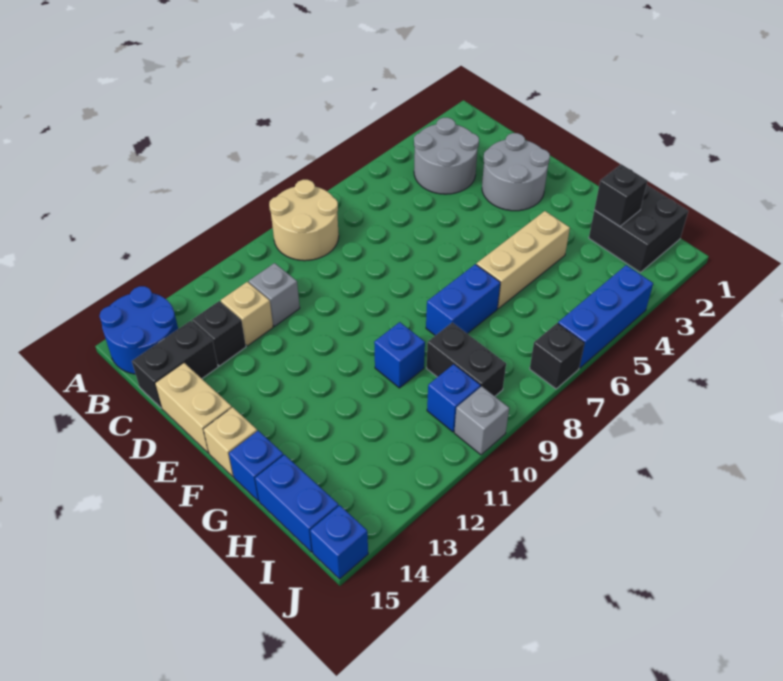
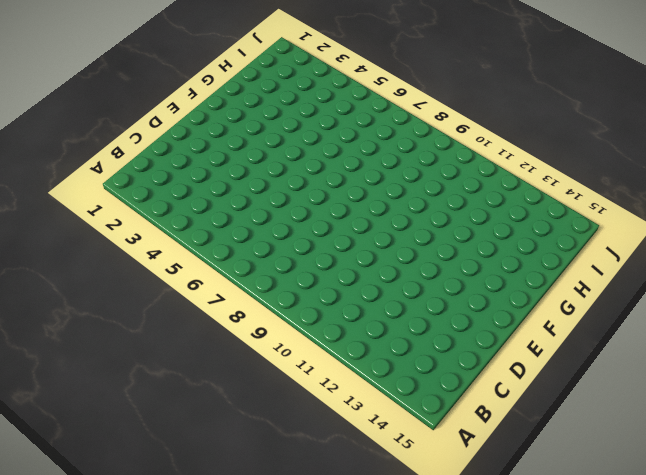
none -> tan round brick A8:B9 level 1
none -> blue round brick A14:B15 level 1
none -> grey round brick B3:C4 level 1

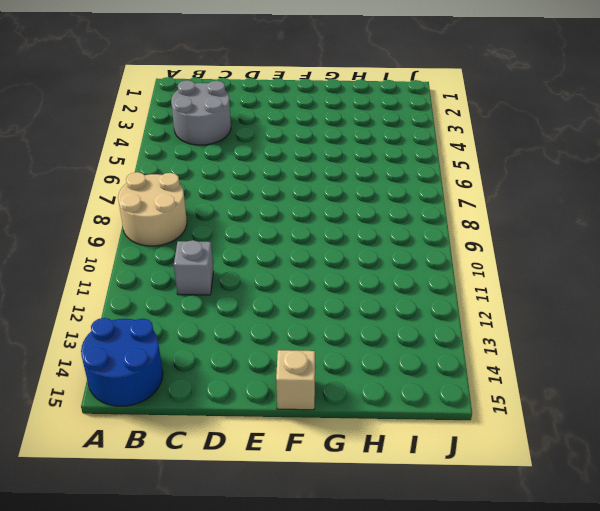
none -> tan brick C12 level 1
none -> black brick C13 level 1
none -> black brick C14:C15 level 1

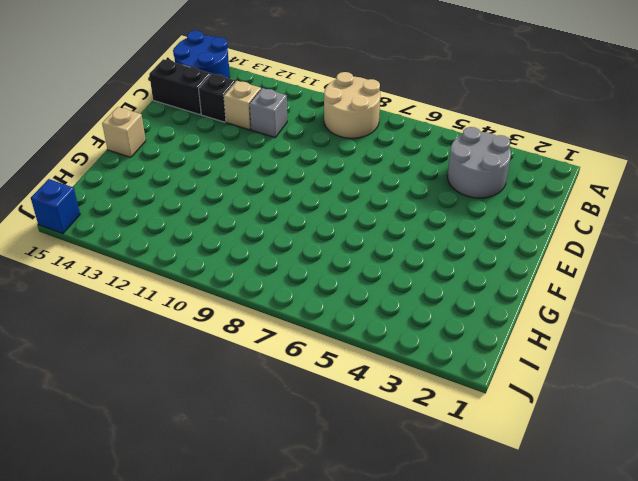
none -> grey round brick D2:E3 level 1
none -> tan brick D15:E15 level 1
none -> tan brick G4:G6 level 1

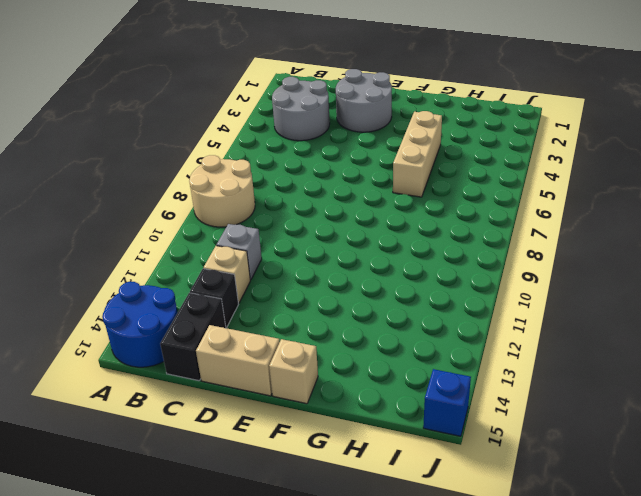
none -> blue brick G7:G8 level 1
none -> blue brick G10 level 1
none -> blue brick G15 level 1

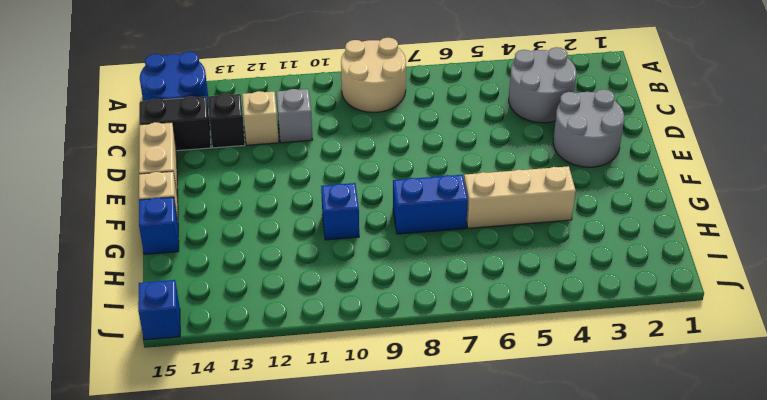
none -> black brick H1:I2 level 1
none -> black brick H9:I9 level 1
none -> blue brick H15:I15 level 1

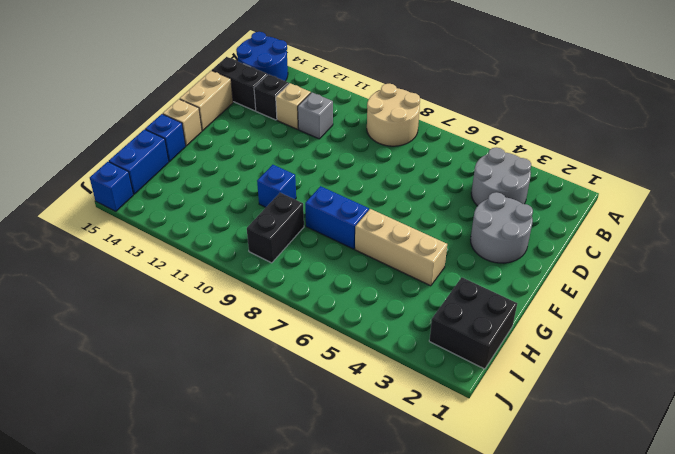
none -> blue brick I10 level 1
none -> blue brick J4:J6 level 1
none -> black brick J7 level 1

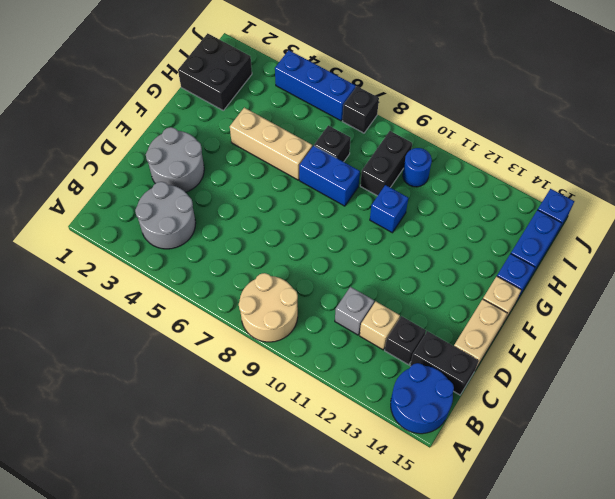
black brick H7 level 1 -> black brick H2 level 2
blue round brick I10 level 1 -> blue brick I10 level 1
none -> grey brick J10 level 1

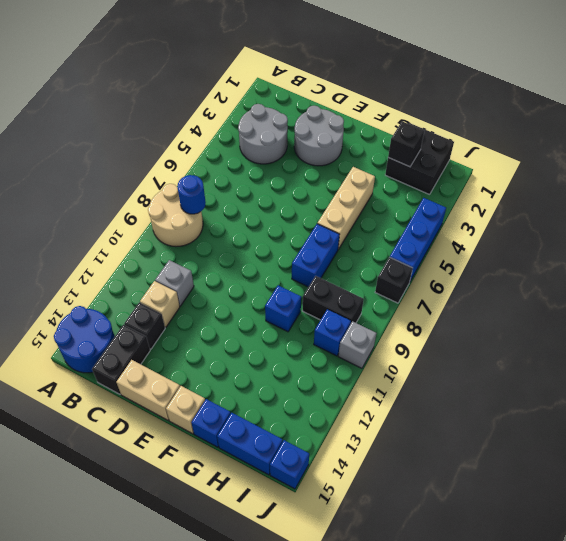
blue round brick B8 level 2 -> none

